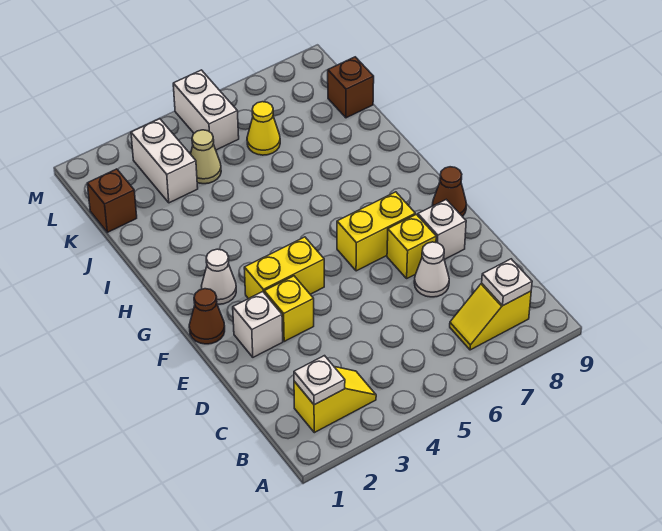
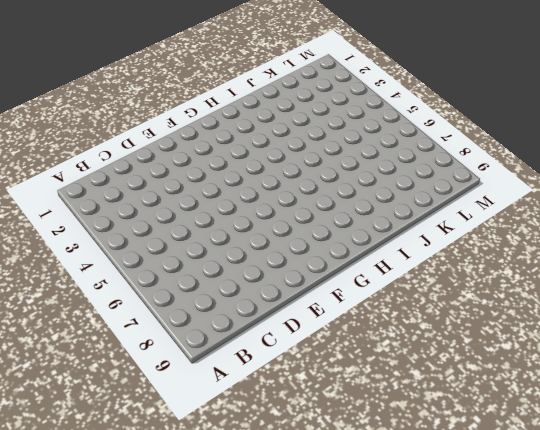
none -> yellow slope B2:B3 level 1 top 2
none -> yellow slope B7:B8 level 1 top 8
none -> white cone D7 level 1

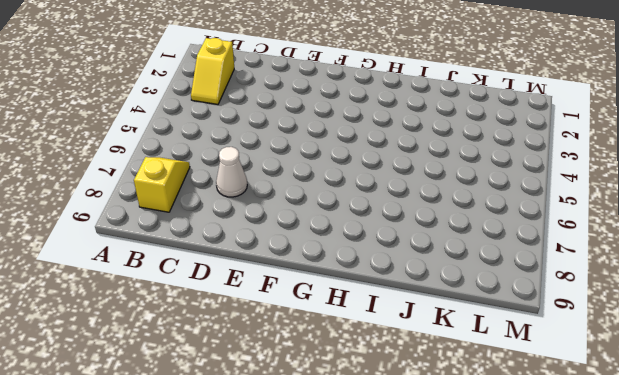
none -> white brick E2 level 1
none -> yellow brick E3 level 1
none -> yellow brick E7 level 1

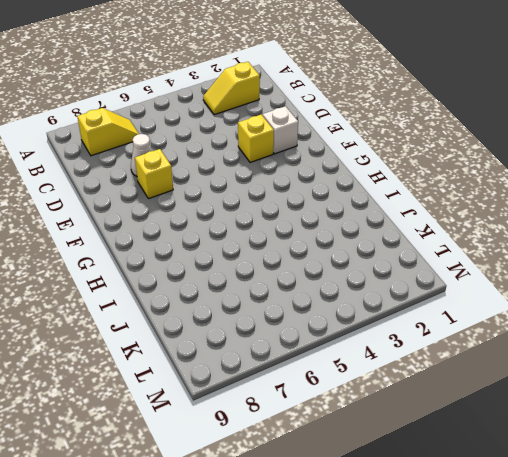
none -> white brick E8 level 1
none -> brown cone F1 level 1
none -> yellow brick F3:F4 level 1

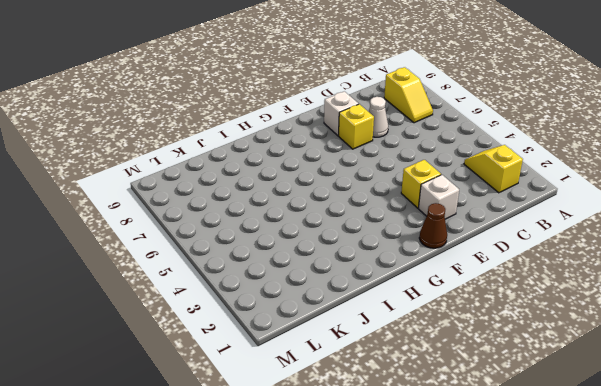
none -> yellow brick F3:F4 level 1
none -> yellow brick F6:F7 level 1
none -> brown cone F9 level 1

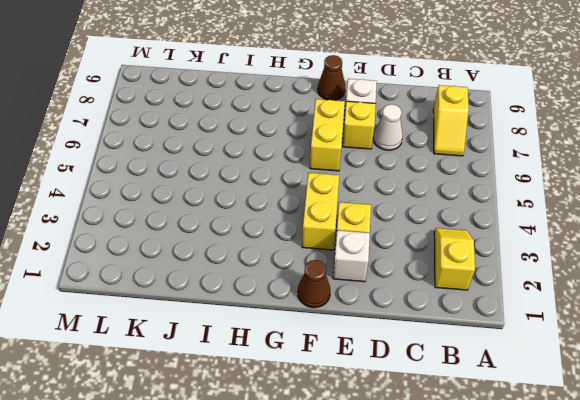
none -> white cone G2 level 1
none -> brown brick K1 level 1
none -> white brick K3:L3 level 1

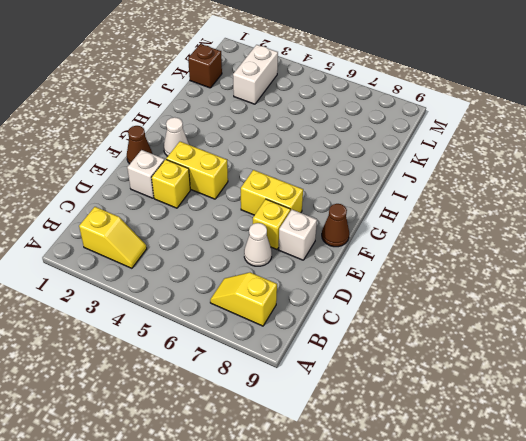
none -> tan cone K4 level 1
none -> yellow cone K6 level 1
none -> brown brick K9 level 1

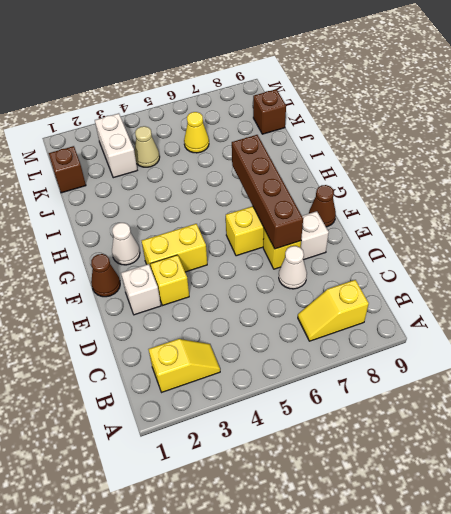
brown brick E7:H7 level 2 -> none
none -> white brick L5:M5 level 1
none -> white plate B2 level 2
none -> white plate B8 level 2

